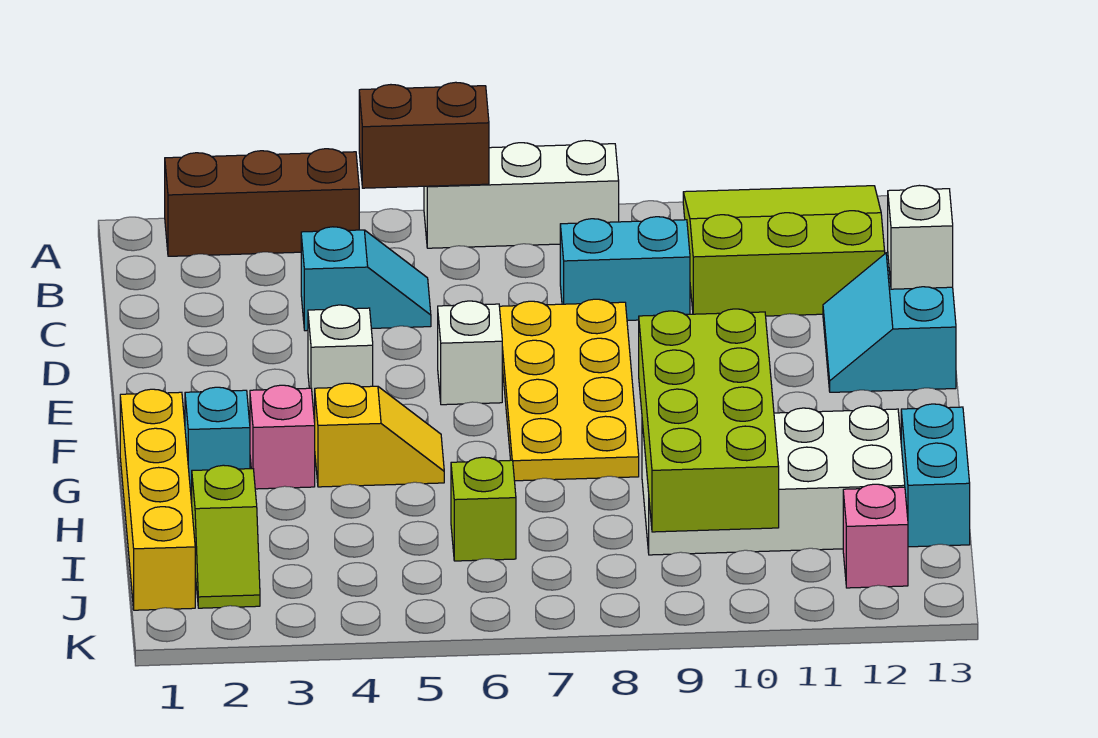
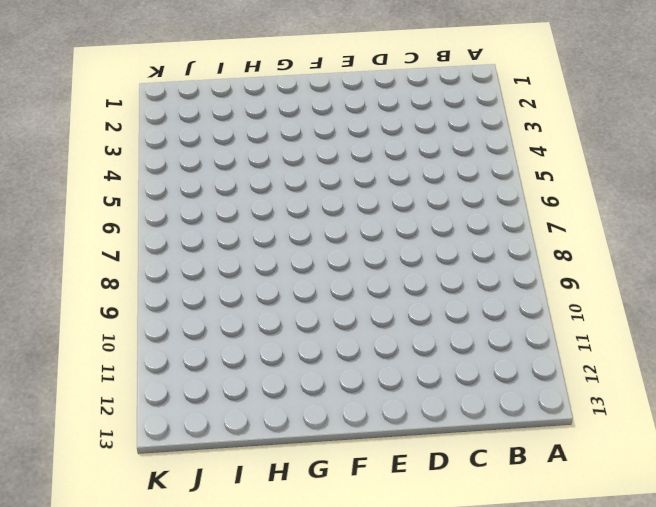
none -> brown brick A2:A4 level 1
none -> white brick A6:A8 level 1
none -> lime slope A10:C12 level 1 top C

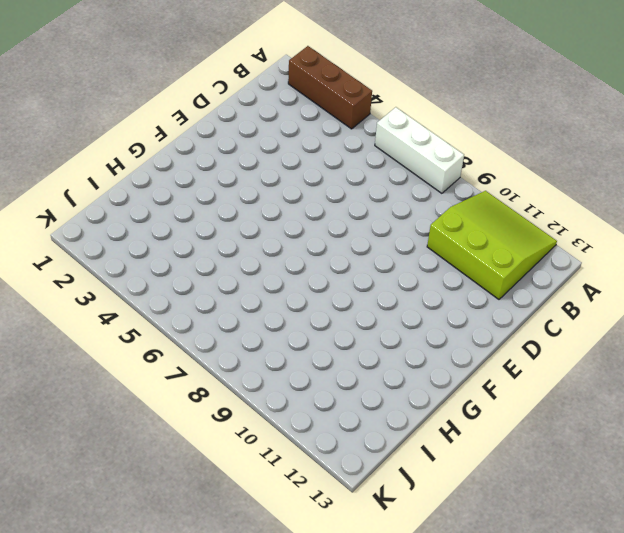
none -> cyan slope C4:C5 level 1 top 4
none -> cyan brick C8:C9 level 1
none -> yellow plate D7:G8 level 1

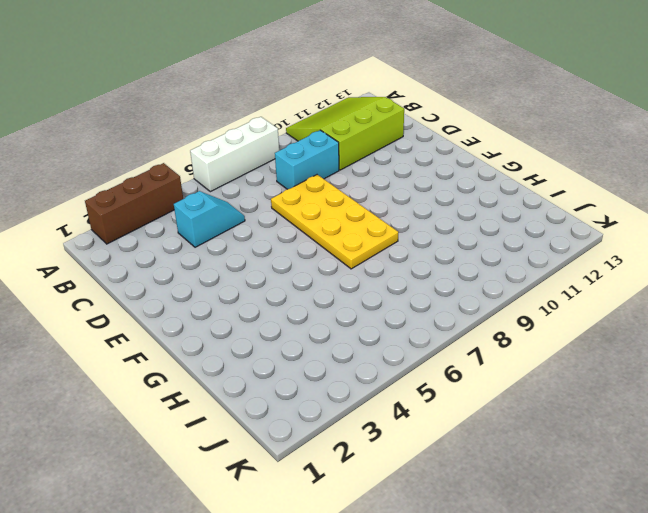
none -> cyan slope D12:E13 level 1 top 13
none -> white brick E4 level 1
none -> white brick E6 level 1

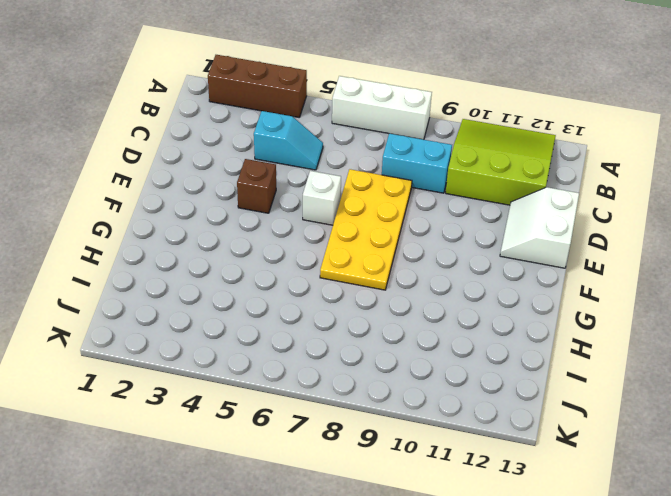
white slope D12:E13 level 1 top 13 -> cyan slope D12:E13 level 1 top 13
brown brick E4 level 1 -> white brick E4 level 1
none -> yellow brick G1:J1 level 1
none -> cyan brick G2 level 1
none -> pink brick G3 level 1

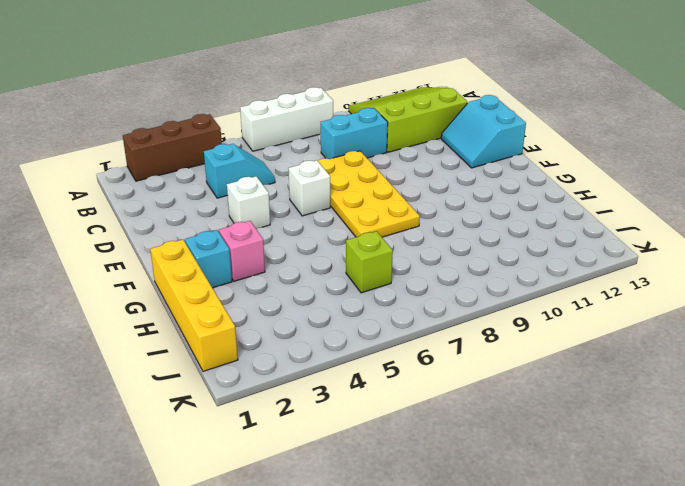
none -> yellow slope G4:G5 level 1 top 4
none -> white brick H9:I12 level 1
none -> cyan brick H13:I13 level 1

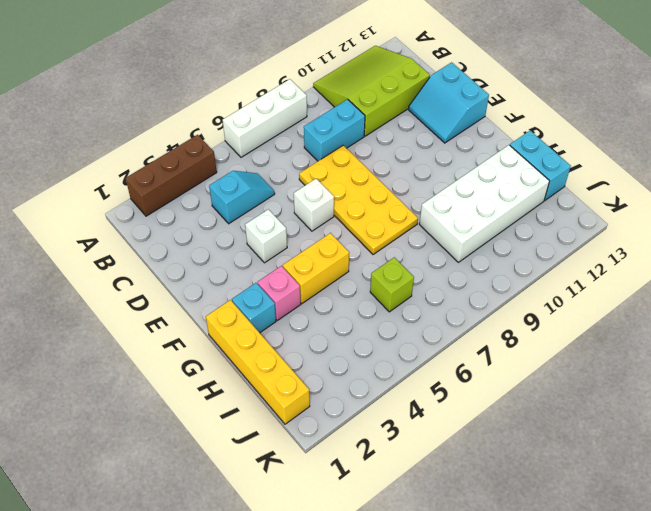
yellow brick G4:G5 level 1 -> yellow slope G4:G5 level 1 top 4
none -> lime slope I2:J2 level 1 top I
none -> pink brick J12 level 1
none -> brown brick A5:A6 level 2

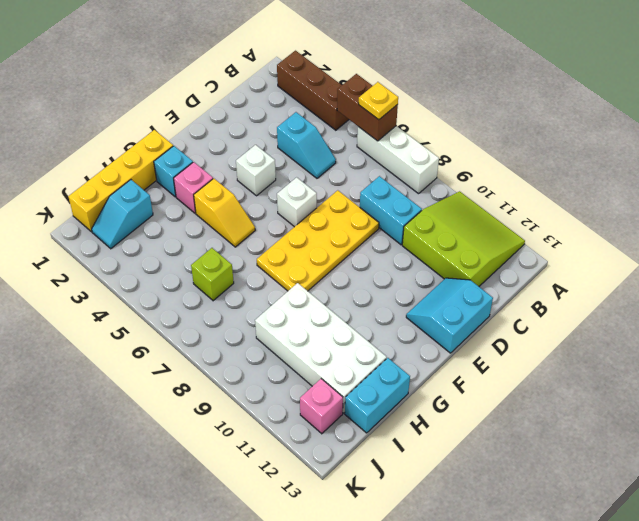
yellow plate A6 level 3 -> none
cyan slope I2:J2 level 1 top I -> lime slope I2:J2 level 1 top I
none -> white brick D13 level 2
none -> lime brick G9:J10 level 2

